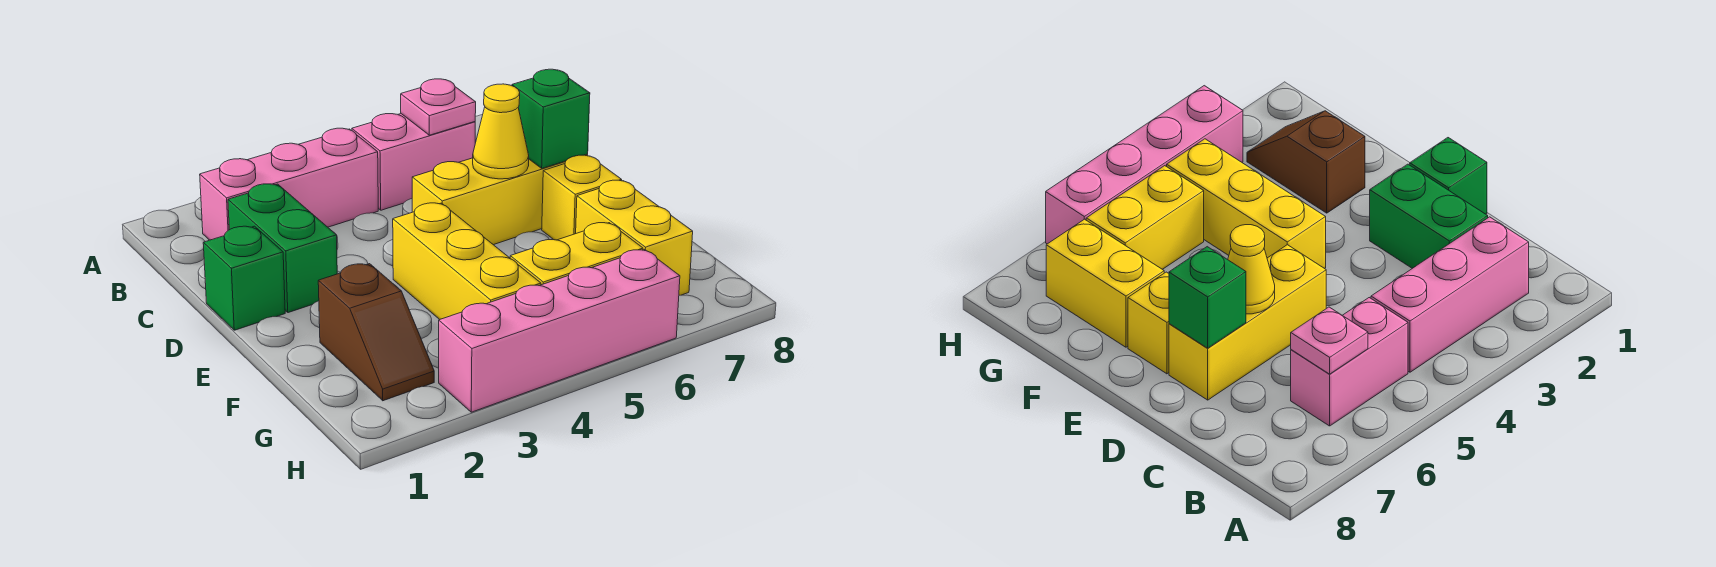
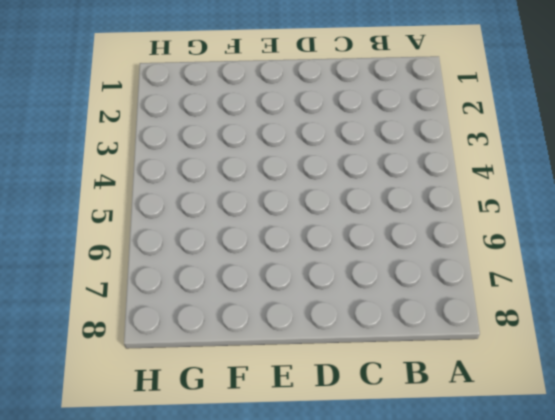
none -> pink brick B2:B4 level 1
none -> pink brick B5:B6 level 1
none -> green brick C2:D2 level 1

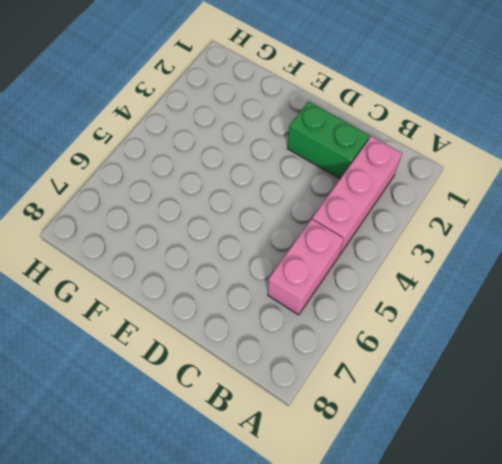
none -> green brick D1 level 1
none -> yellow brick D5:D7 level 1
none -> yellow brick E4:G4 level 1

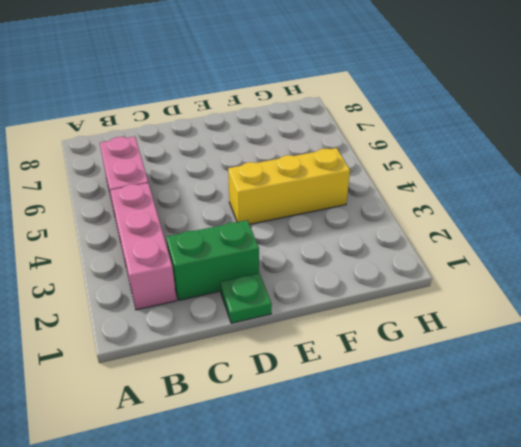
green plate D1 level 1 -> green brick D1 level 1
none -> yellow brick D5:D7 level 1
none -> yellow brick E7 level 1
none -> brown slope F2:G2 level 1 top F

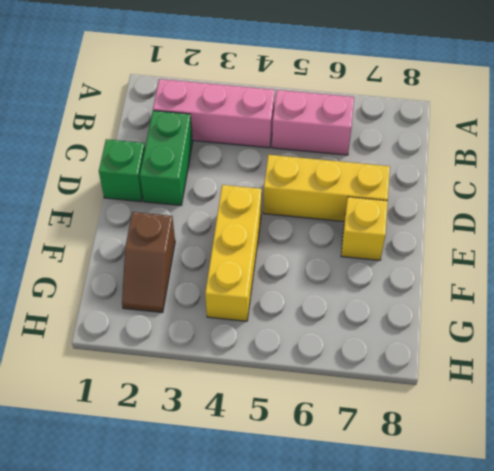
none -> yellow brick F7:G7 level 1
none -> yellow brick G5:G6 level 1
none -> pink brick H3:H6 level 1

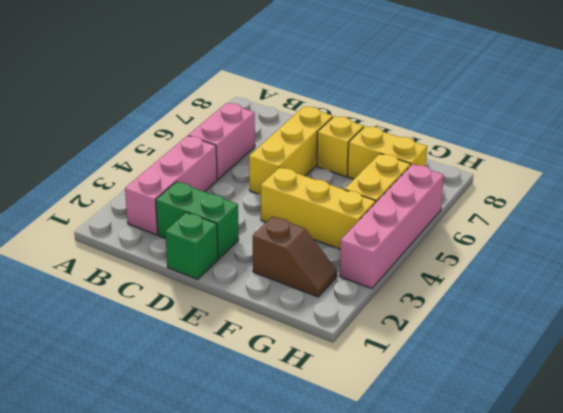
none -> pink plate B6 level 2
none -> yellow cone D6 level 2
none -> green brick D7 level 2

